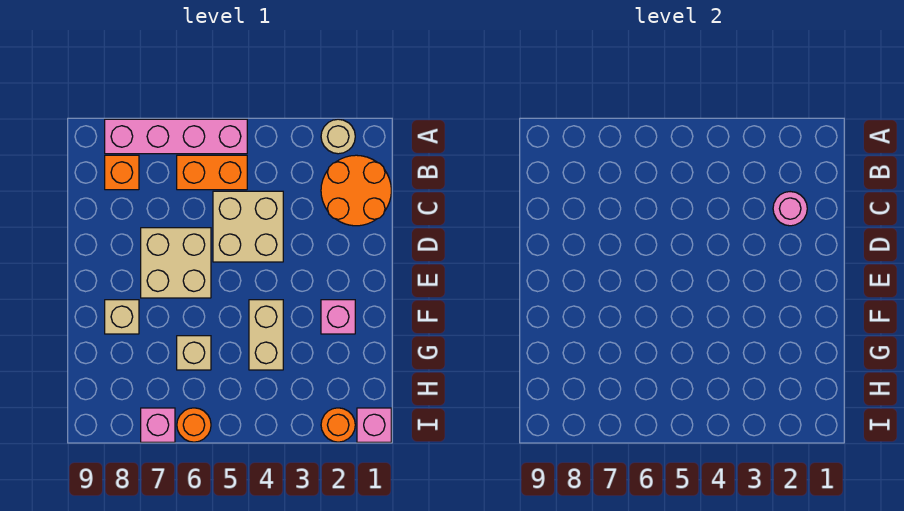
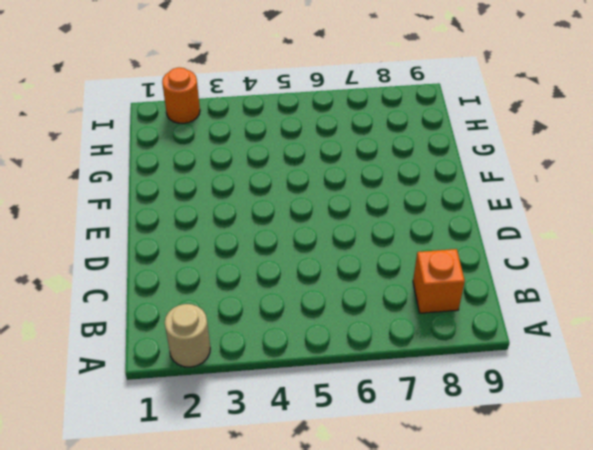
none -> pink brick A5:A8 level 1
none -> orange round brick B1:C2 level 1
none -> orange brick B5:B6 level 1

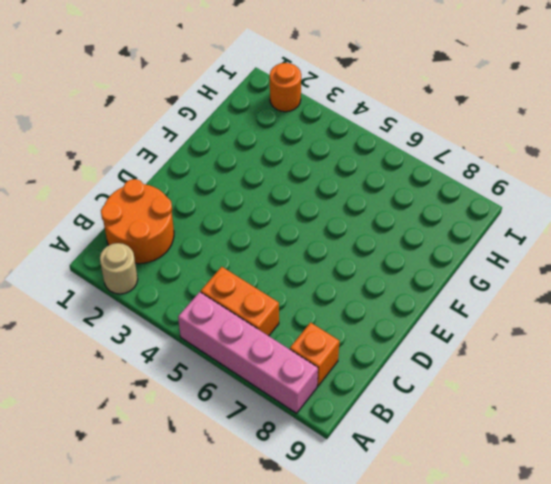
none -> tan brick C4:D5 level 1
none -> tan brick D6:E7 level 1
none -> pink brick F2 level 1

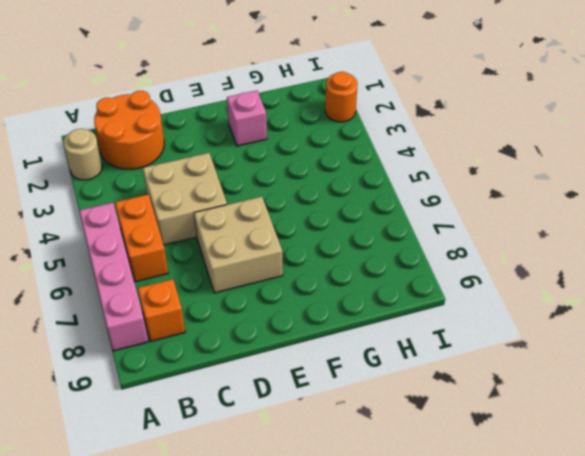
none -> tan brick F4:G4 level 1
none -> tan brick F8 level 1
none -> tan brick G6 level 1

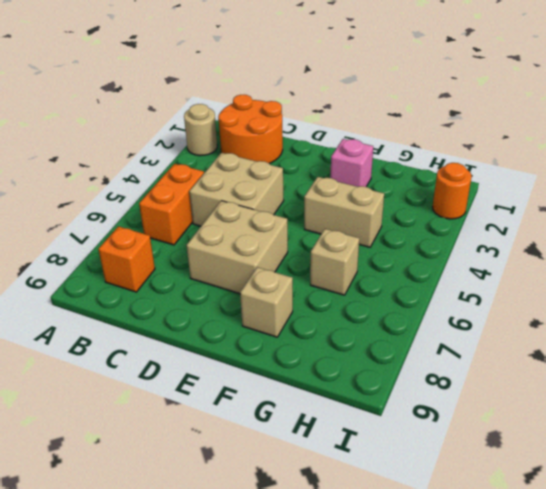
none -> pink brick A5:A8 level 1
none -> pink brick I1 level 1
none -> orange round brick I6 level 1

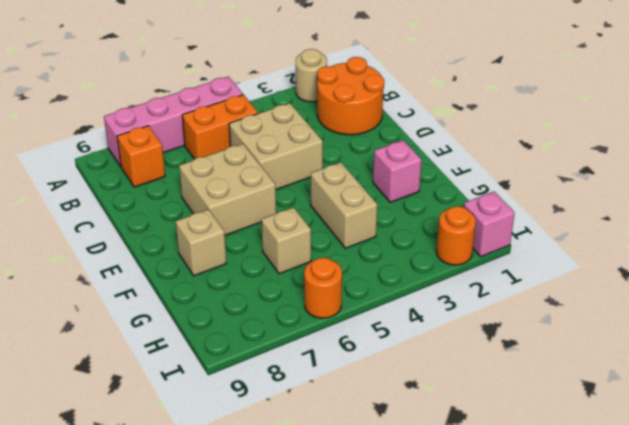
none -> pink brick I7 level 1
none -> pink round brick C2 level 2

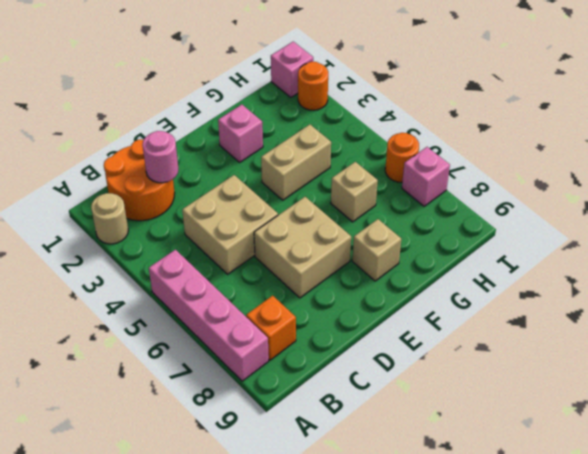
none -> orange brick B5:B6 level 1

